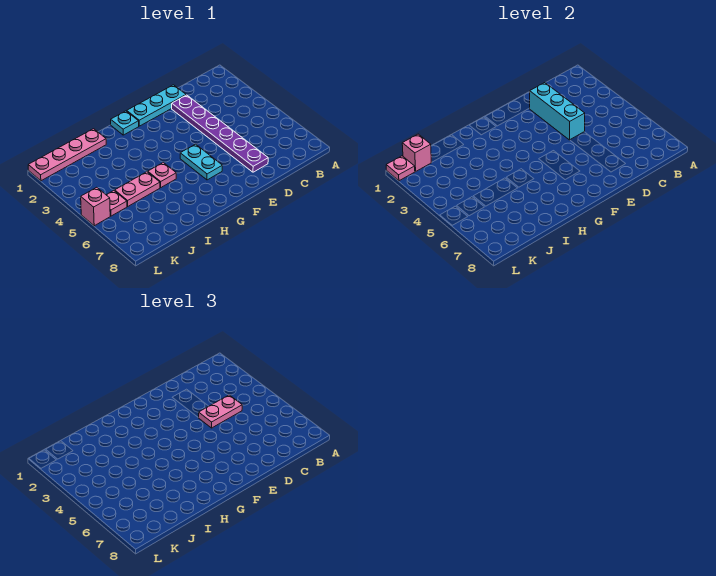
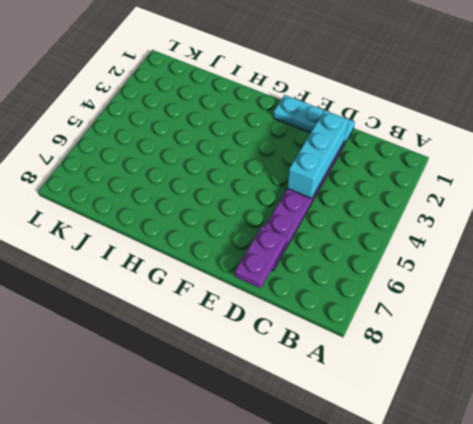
purple plate D7:D8 level 2 -> none
none -> cyan plate F5:F6 level 1
none -> cyan plate G1 level 1
none -> pink plate H5 level 1

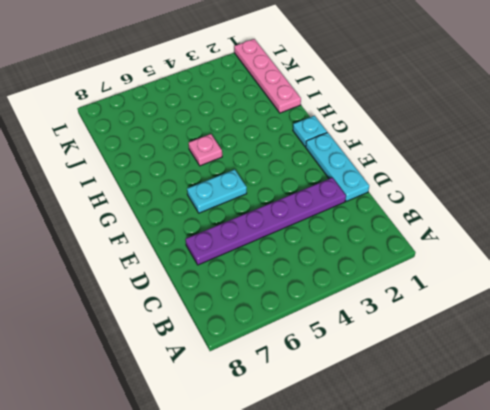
none -> pink plate I5:J5 level 1
none -> pink plate K5 level 1
none -> pink brick L5 level 1

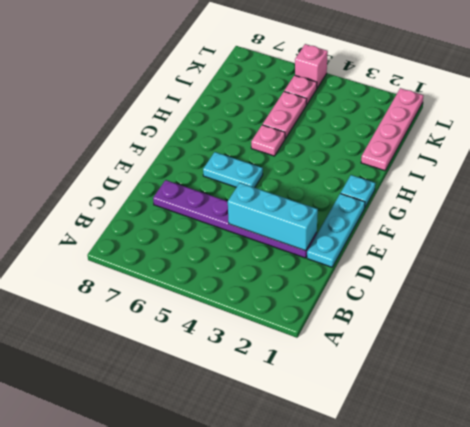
none -> pink brick K1 level 2
none -> pink plate L1 level 2
none -> pink plate C4:D4 level 3

